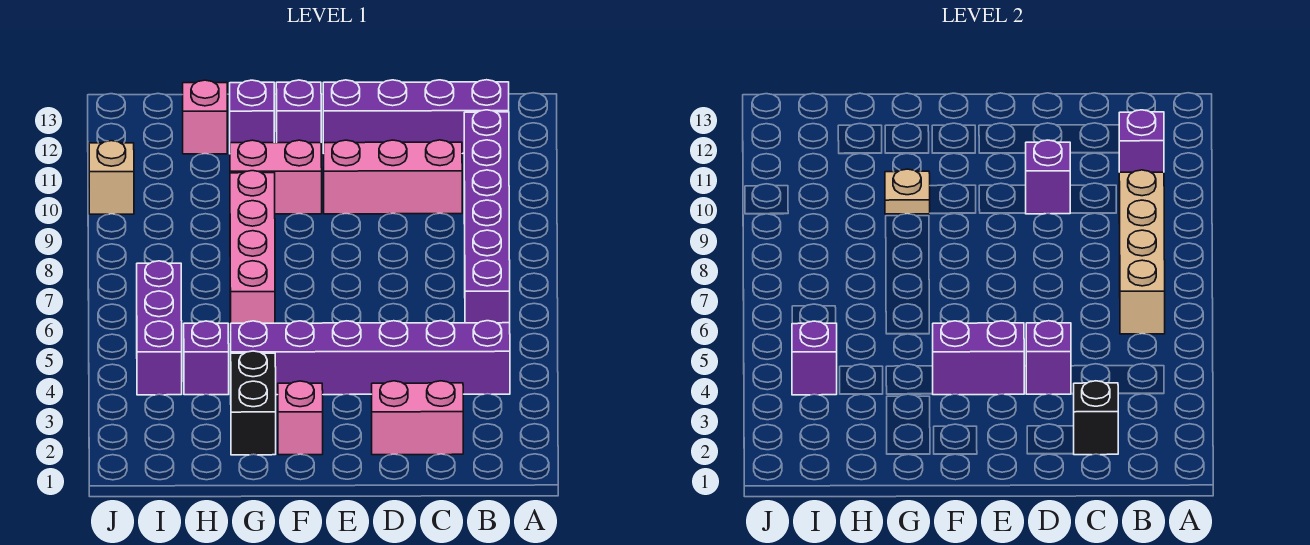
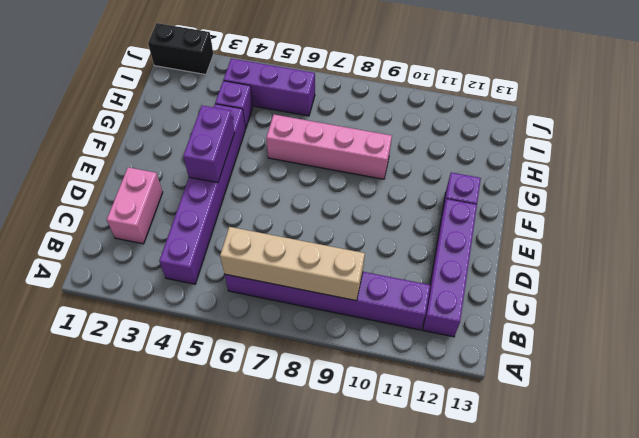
black brick J1:J2 level 1 -> black brick G2:G3 level 1
none -> pink brick C10:E10 level 1
none -> pink brick F2 level 1
none -> pink brick F10:G10 level 1

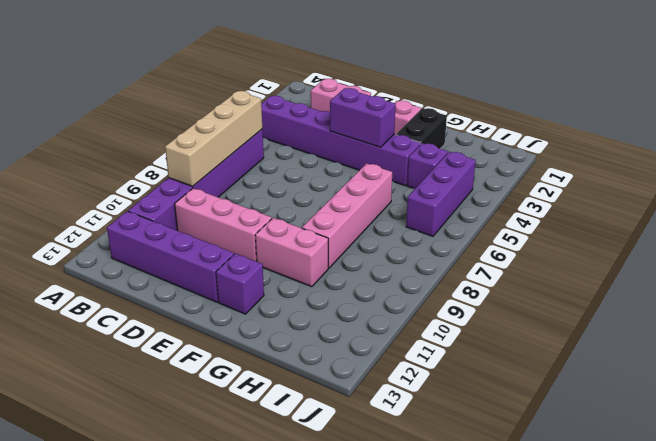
none -> purple brick G12 level 1
none -> pink brick H12 level 1
none -> tan brick J10 level 1

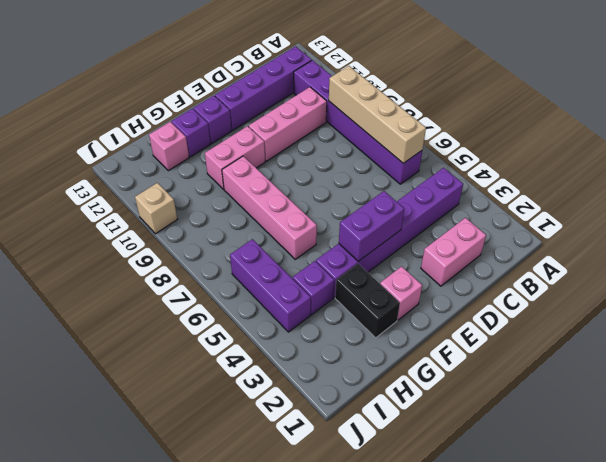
none -> purple brick B11 level 2
none -> black brick C2 level 2
none -> purple brick D4 level 2

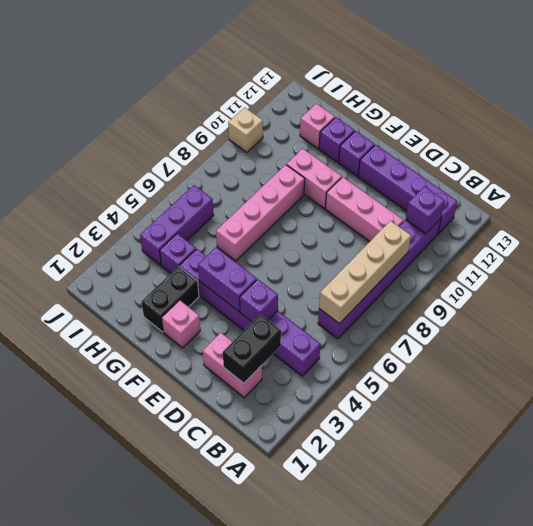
black brick C2:C3 level 2 -> black brick C2 level 2
none -> purple brick D10 level 2
none -> tan plate G10 level 2
none -> purple brick I4 level 2

